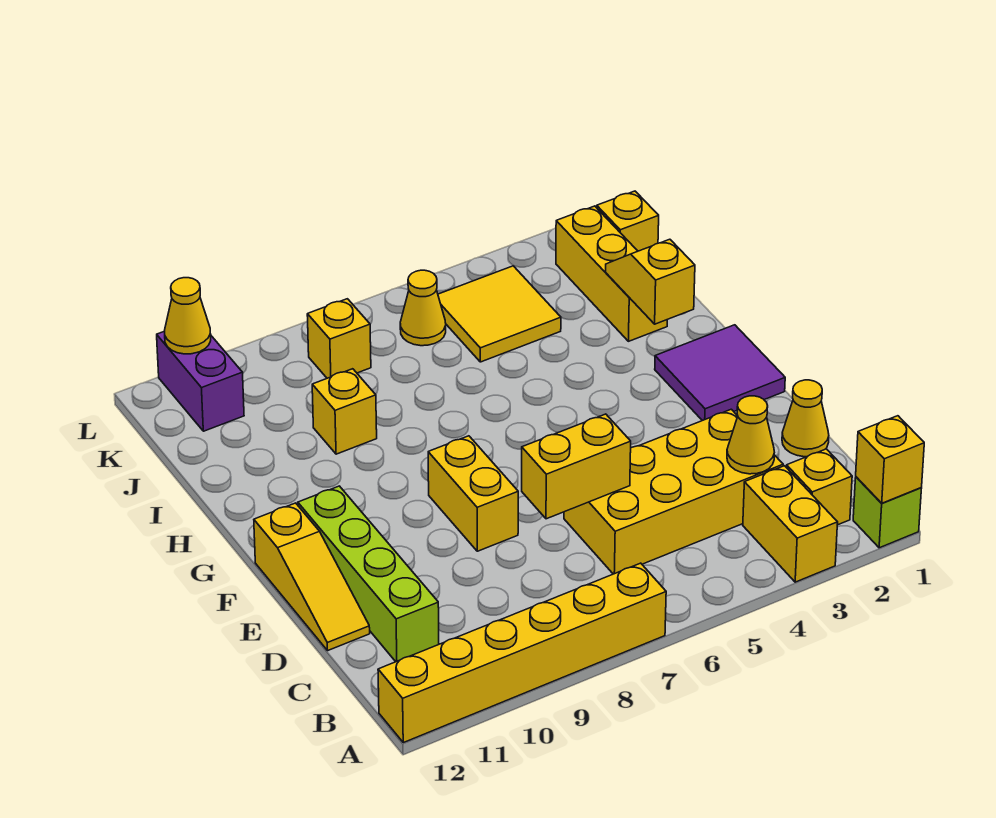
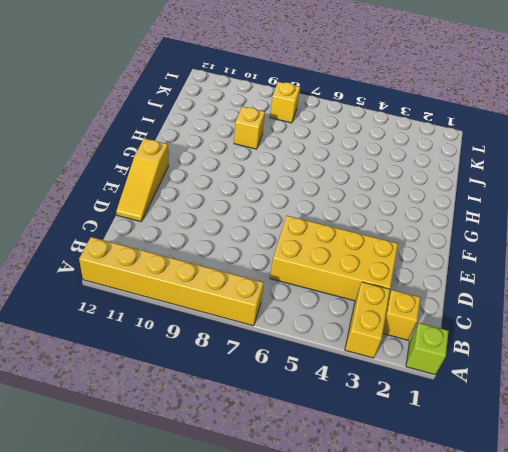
none -> lime brick C11:F11 level 1
none -> yellow cone D1 level 1
none -> yellow brick E8:F8 level 1

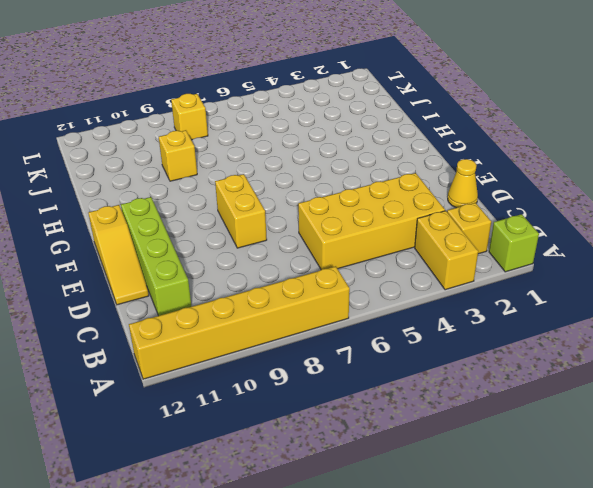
none -> purple tile F1:G2 level 1
none -> yellow brick I2:K2 level 1
none -> yellow tile J4:K5 level 1

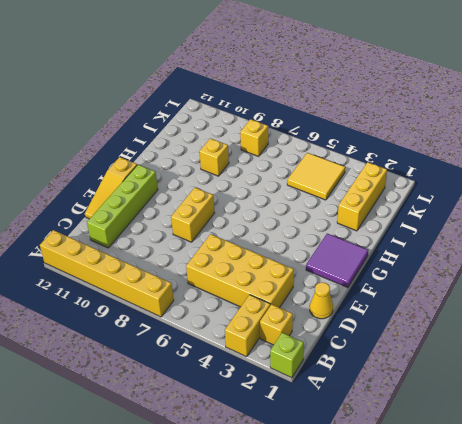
none -> yellow brick K1 level 1
none -> yellow cone K6 level 1
none -> purple brick K11:L11 level 1

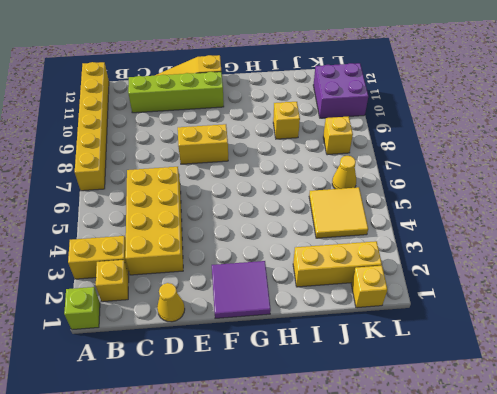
purple brick K10:L11 level 1 -> purple brick K11:L11 level 1
none -> yellow brick A1 level 2
none -> yellow cone C3 level 2
none -> yellow brick D6:D7 level 2

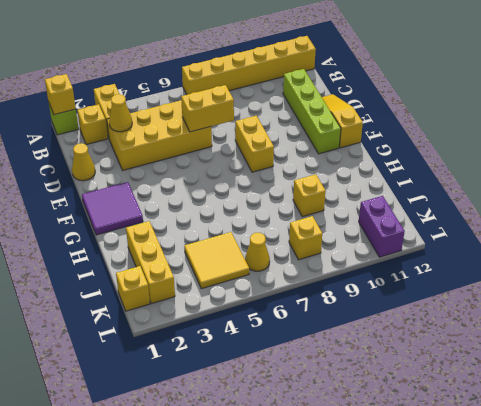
none -> yellow slope H2:I2 level 2 top H
none -> yellow cone L11 level 2

